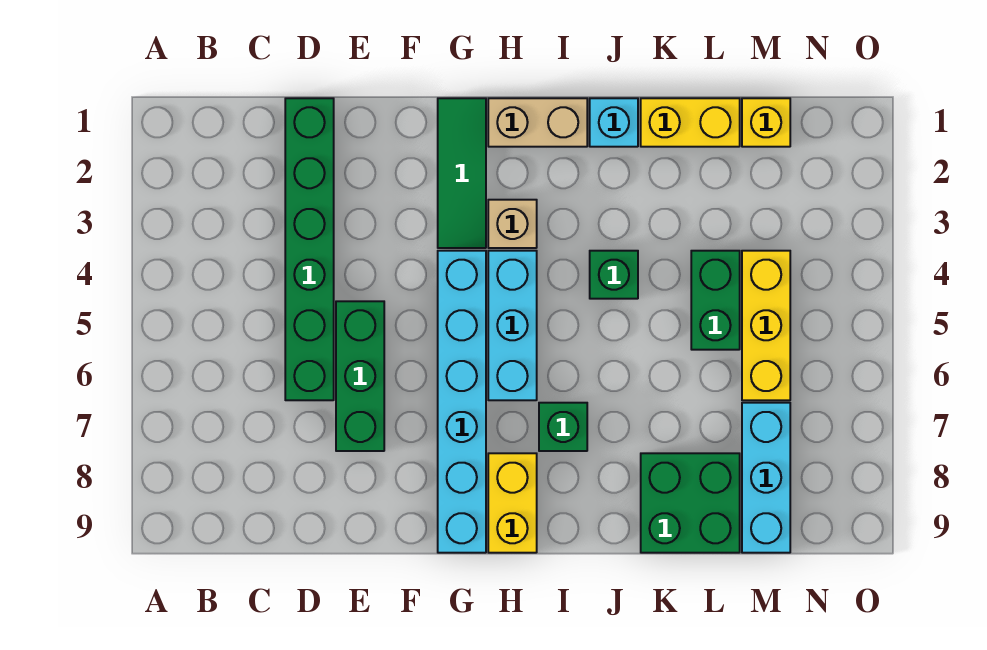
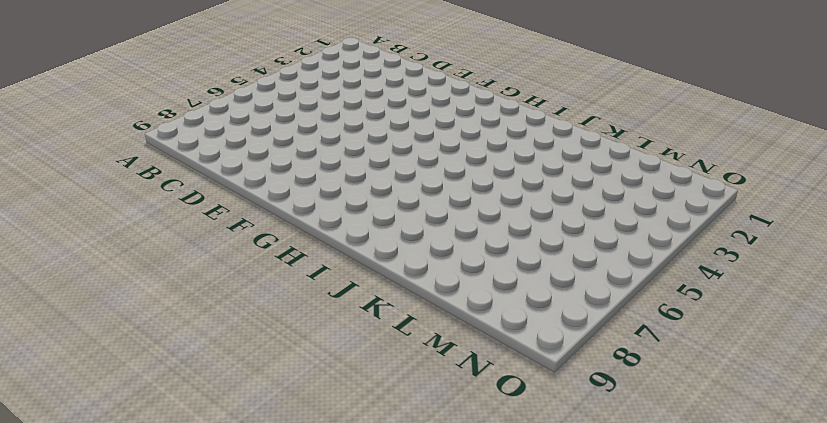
none -> green brick D1:D6 level 1
none -> green brick E5:E7 level 1
none -> green tile G1:G3 level 1

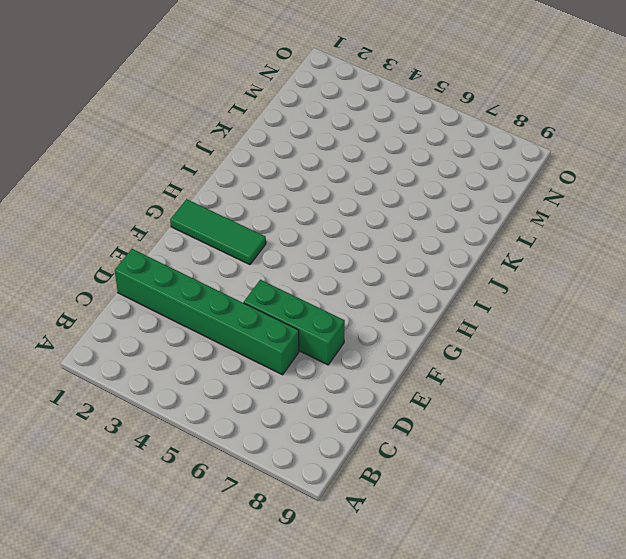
none -> cyan brick G4:G9 level 1
none -> tan brick H1:I1 level 1
none -> tan brick H3 level 1

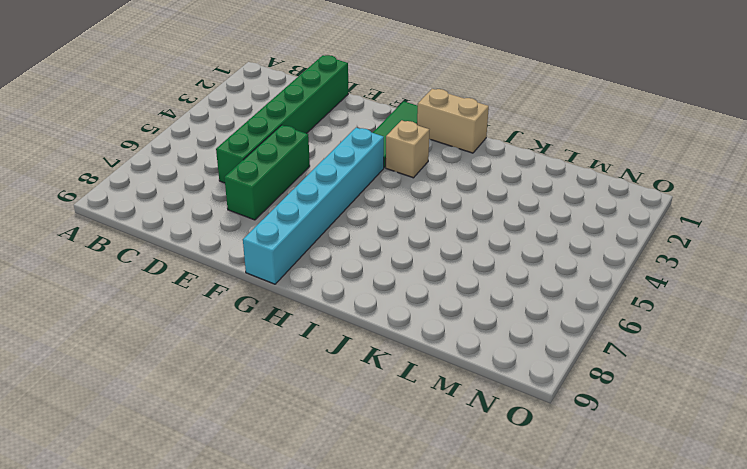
none -> cyan brick H4:H6 level 1
none -> yellow brick H8:H9 level 1
none -> green brick I7 level 1

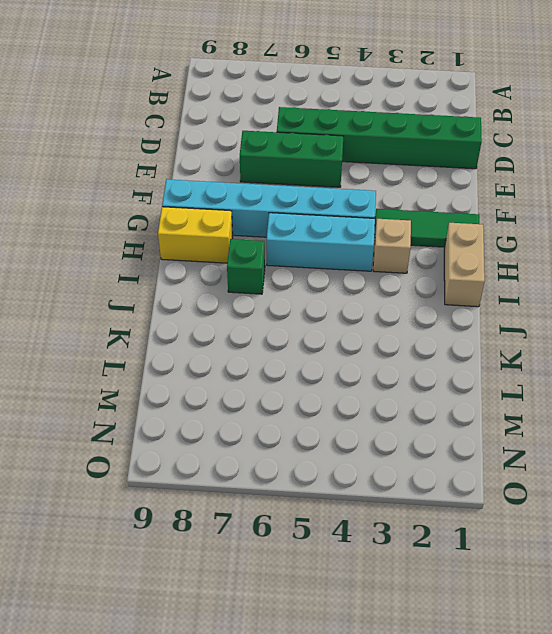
none -> cyan brick J1 level 1
none -> green brick J4 level 1
none -> yellow brick K1:L1 level 1

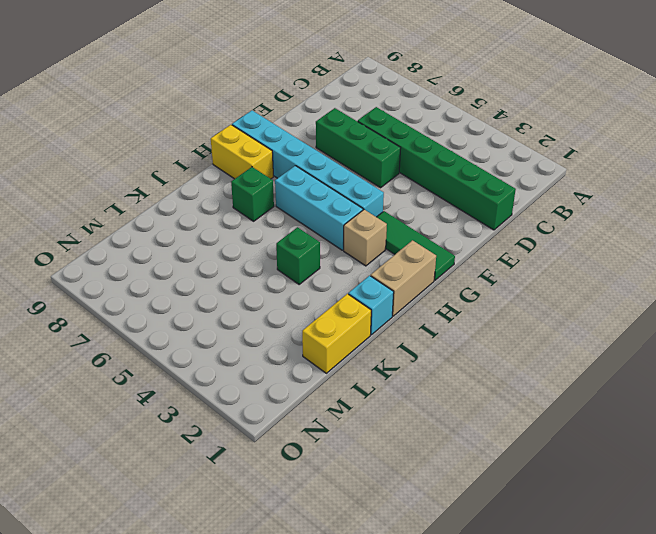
none -> green brick K8:L9 level 1
none -> green brick L4:L5 level 1
none -> yellow brick M1 level 1

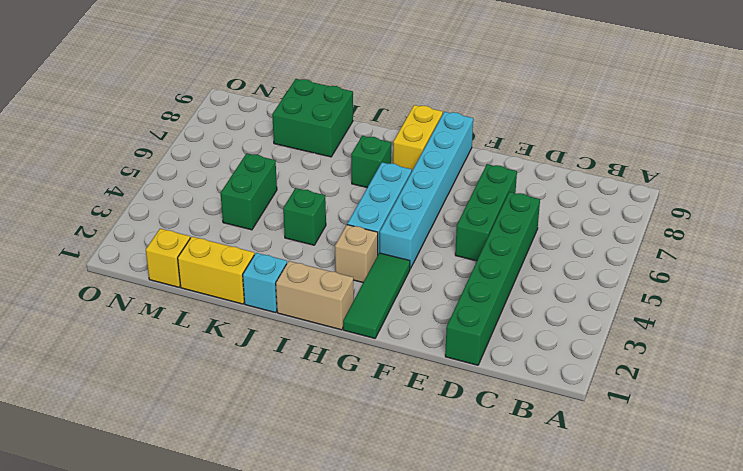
none -> yellow brick M4:M6 level 1
none -> cyan brick M7:M9 level 1

